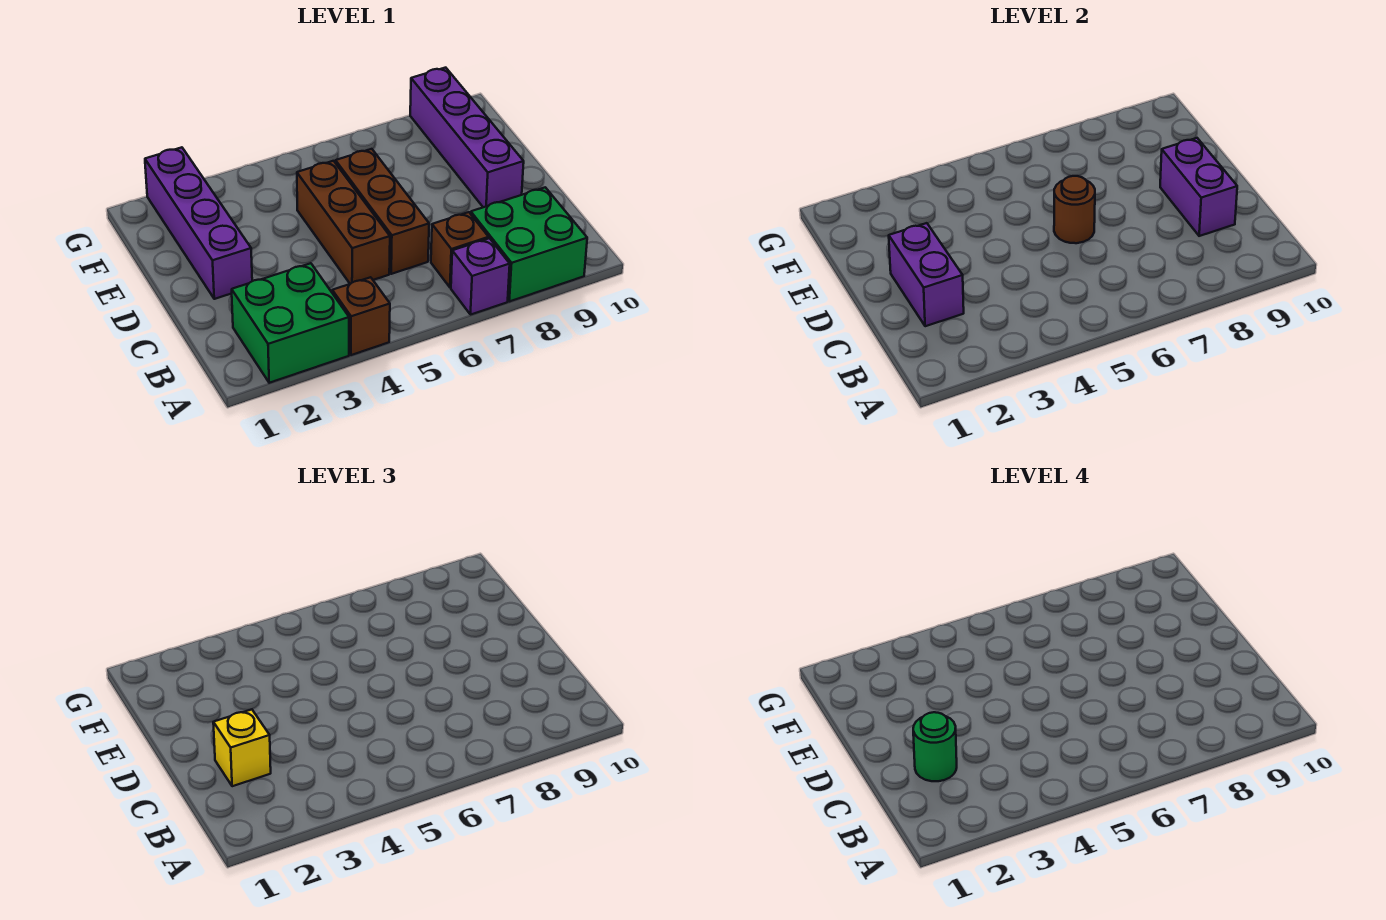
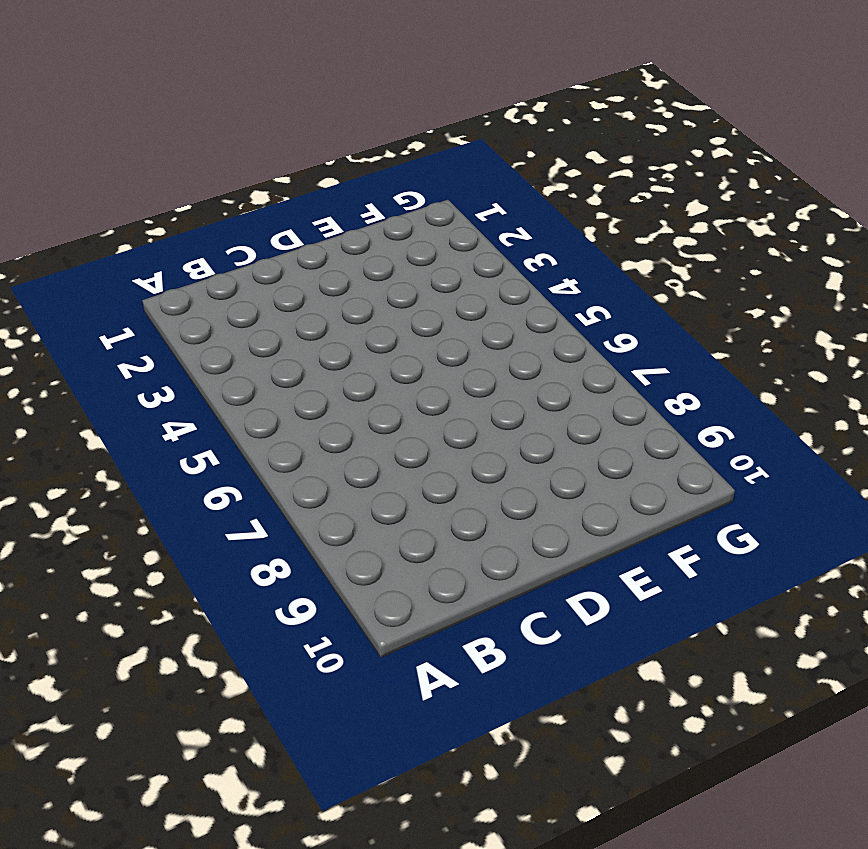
none -> green brick A2:B3 level 1
none -> brown brick A4 level 1
none -> purple brick A7 level 1

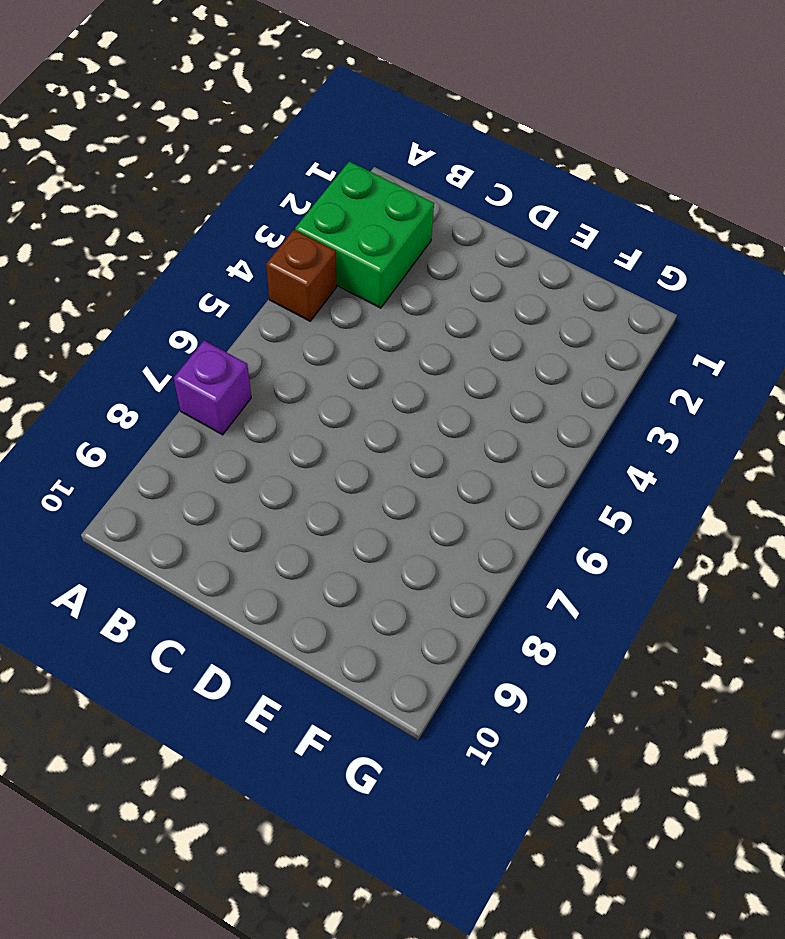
none -> green brick A8:B9 level 1
none -> brown brick B7 level 1
none -> brown brick C5:E5 level 1

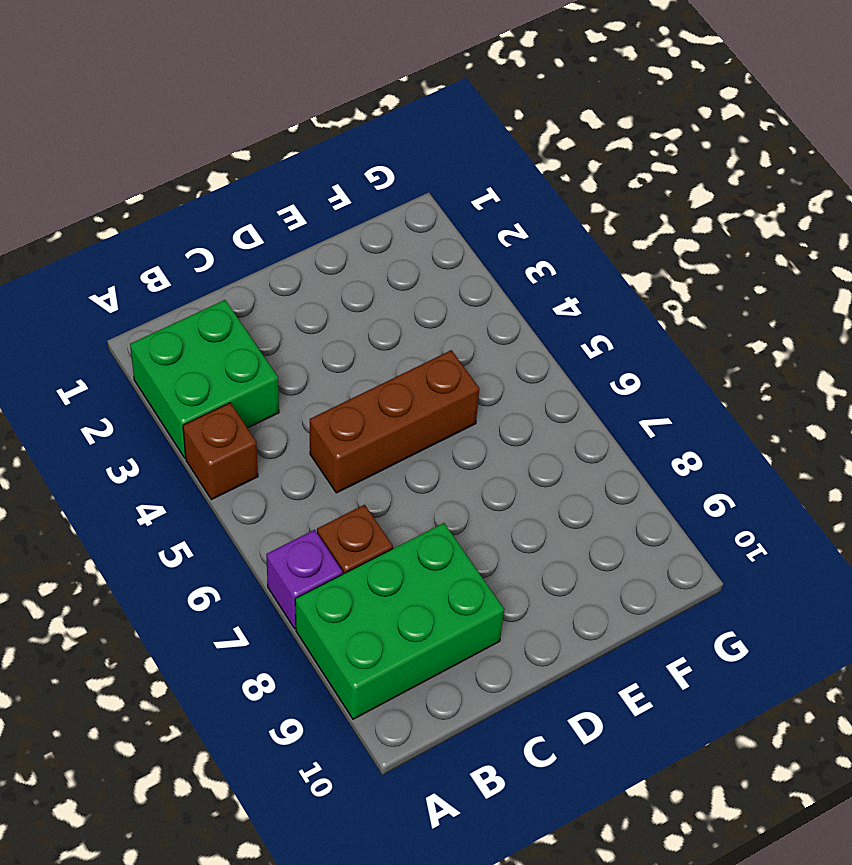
green brick A8:C9 level 1 -> green brick A8:B9 level 1
none -> brown brick C6:E6 level 1
none -> purple brick D2:G2 level 1
none -> purple brick D9:G9 level 1

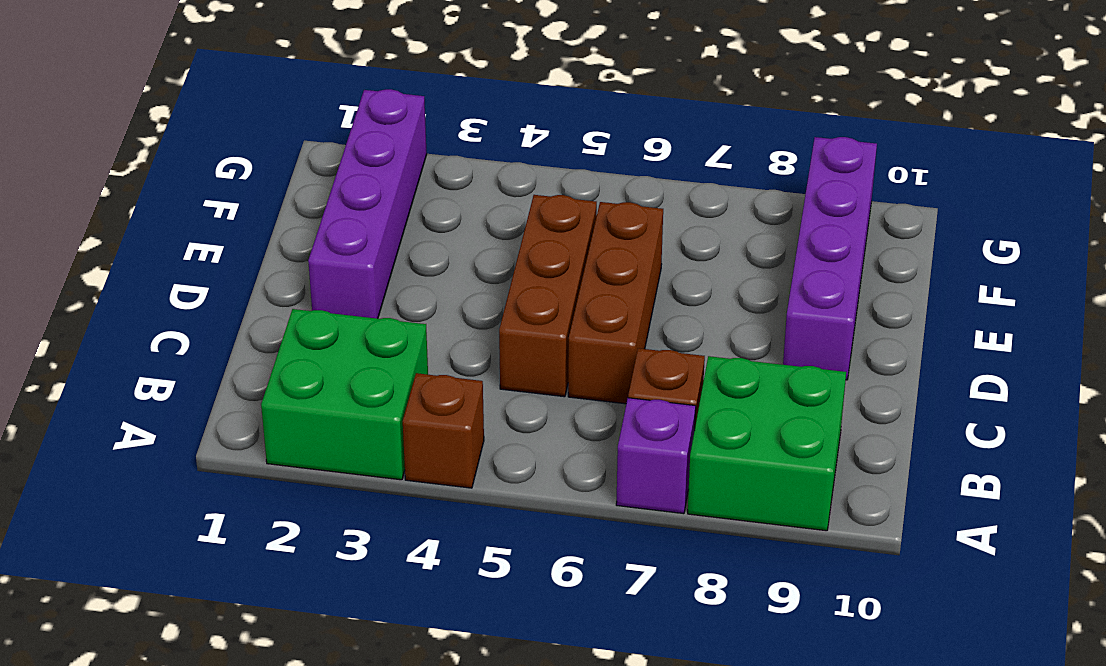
none -> purple brick C2:D2 level 2
none -> purple brick C9:D9 level 2
none -> brown round brick D6 level 2

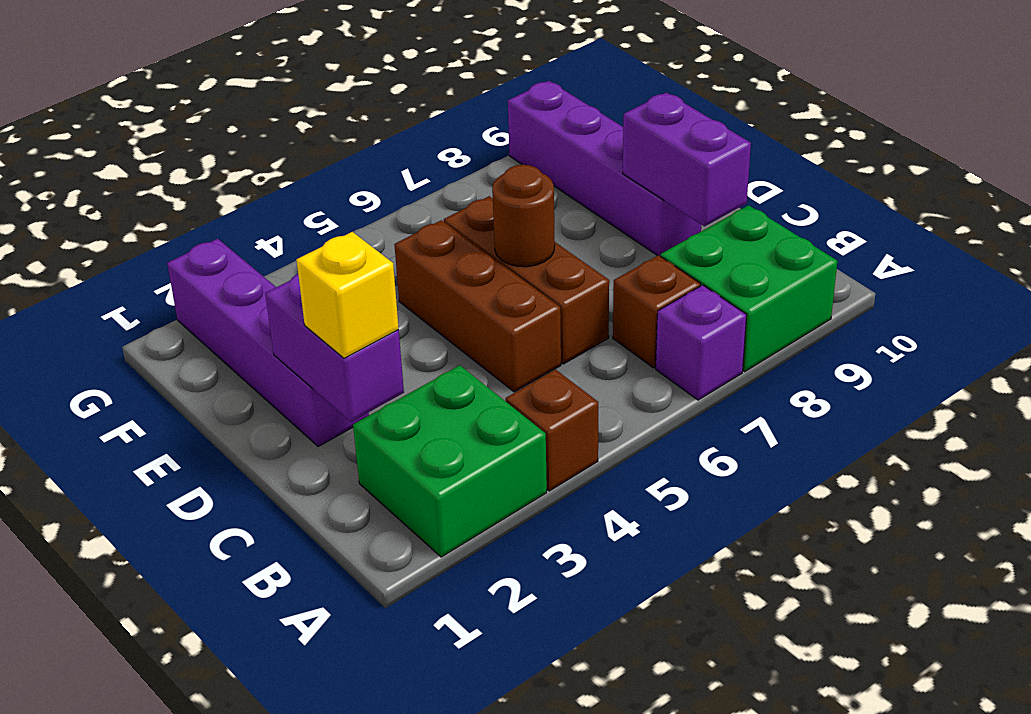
none -> green round brick C2 level 4

